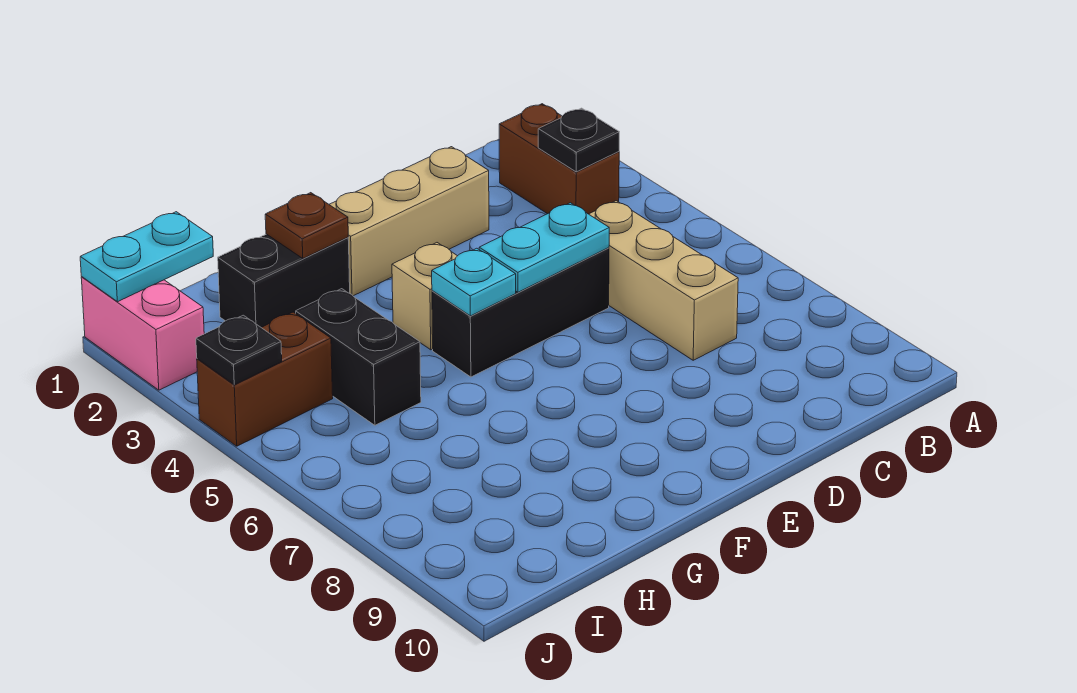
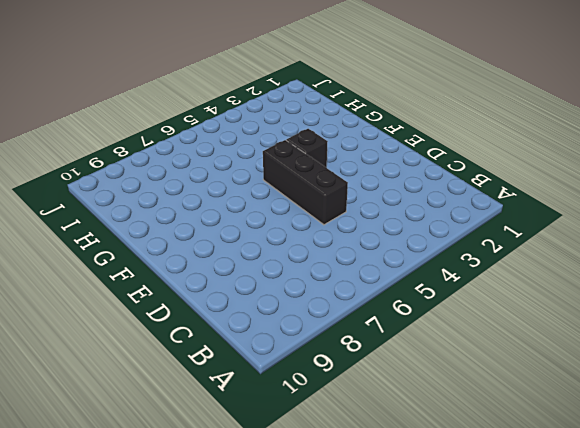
black brick F4 level 1 -> tan brick F4 level 1
none -> brown brick B2:B3 level 1
none -> tan brick C5:C7 level 1
none -> tan brick D2:F2 level 1

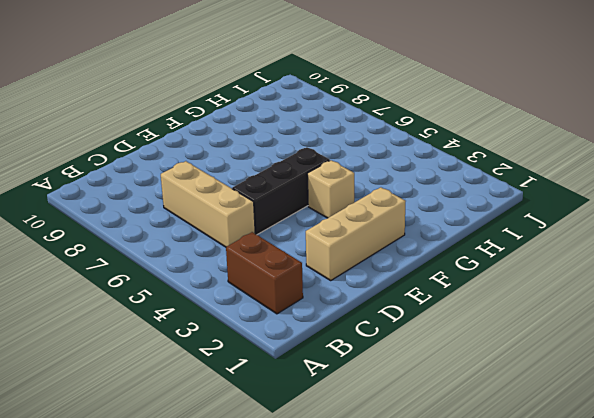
none -> black brick G2:H2 level 1
none -> black brick H4:H5 level 1
none -> brown brick I4:J4 level 1

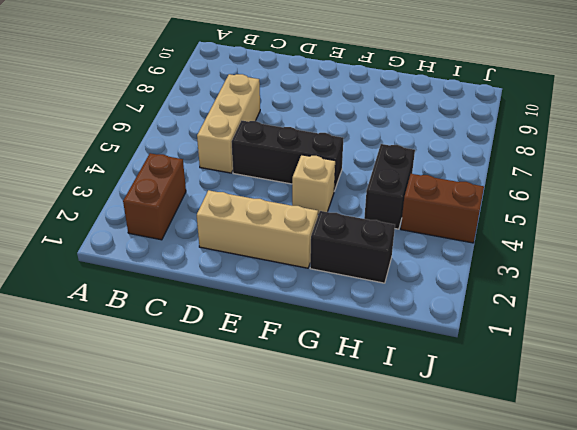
none -> pink brick J1:J2 level 1
none -> black plate B3 level 2
none -> cyan plate D5:E5 level 2

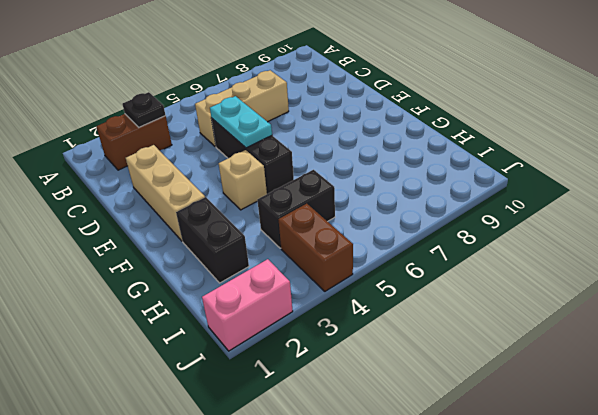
none -> cyan plate F5 level 2
none -> brown plate G2 level 2
none -> cyan plate I1:J1 level 2

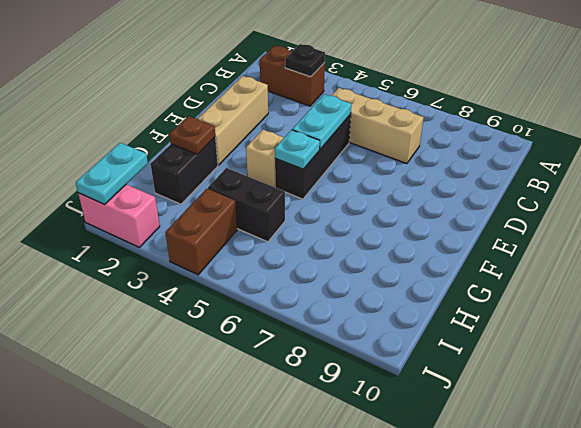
none -> black plate J4 level 2

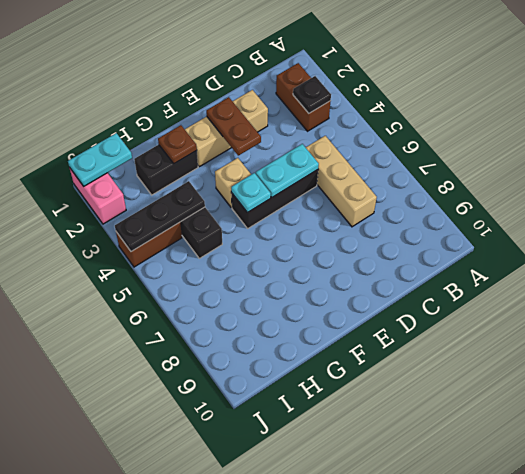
brown plate E2:E3 level 2 -> none
black plate H4:J4 level 2 -> black plate J4 level 2

